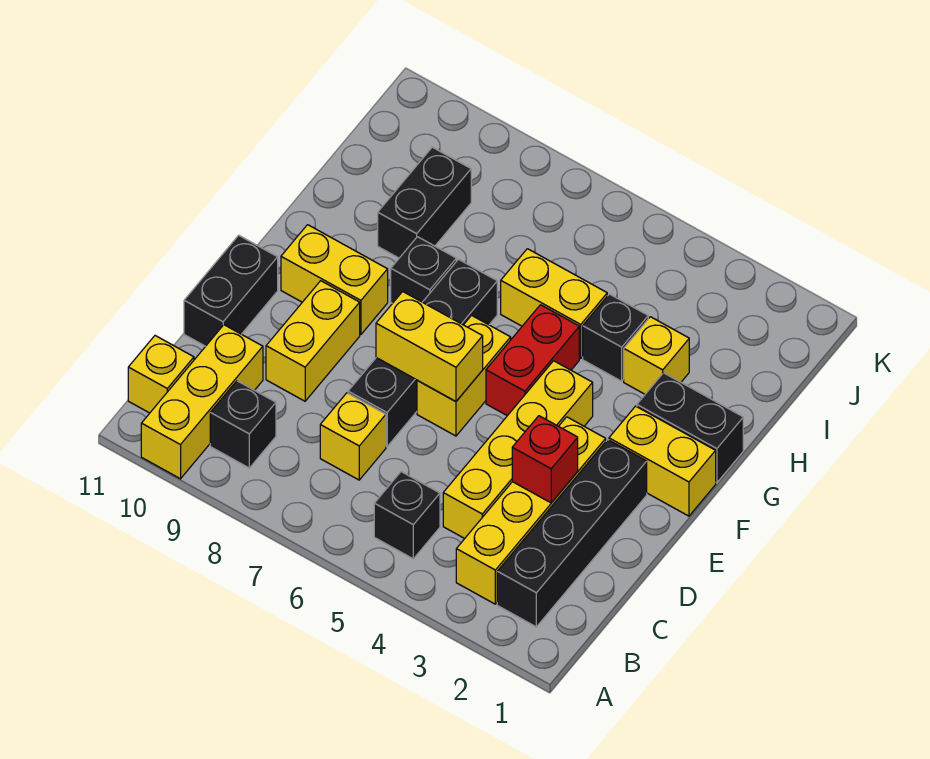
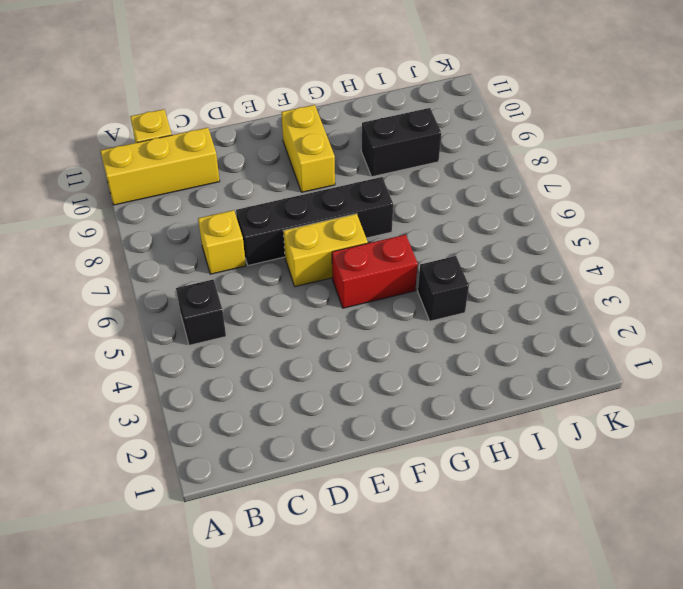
none -> black brick B2:E2 level 1
none -> yellow brick B3:E3 level 1
none -> black brick B9 level 1

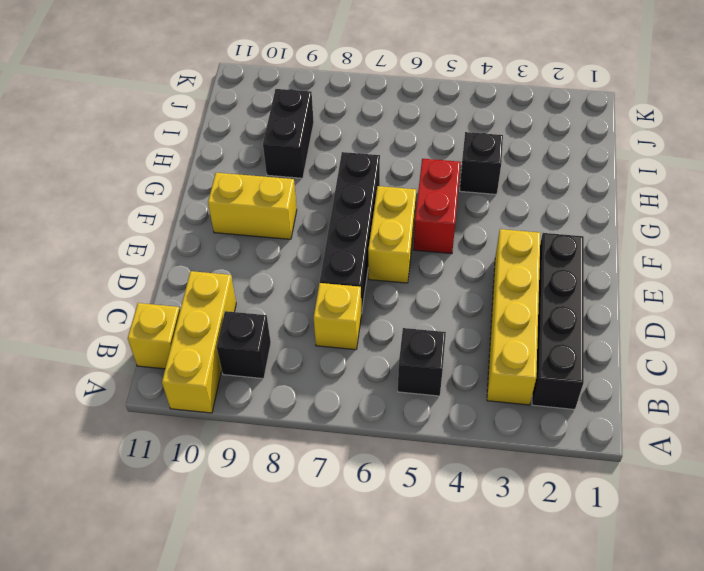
none -> yellow brick C4:F4 level 1
none -> yellow brick D9:E9 level 1
none -> black brick D11:E11 level 1

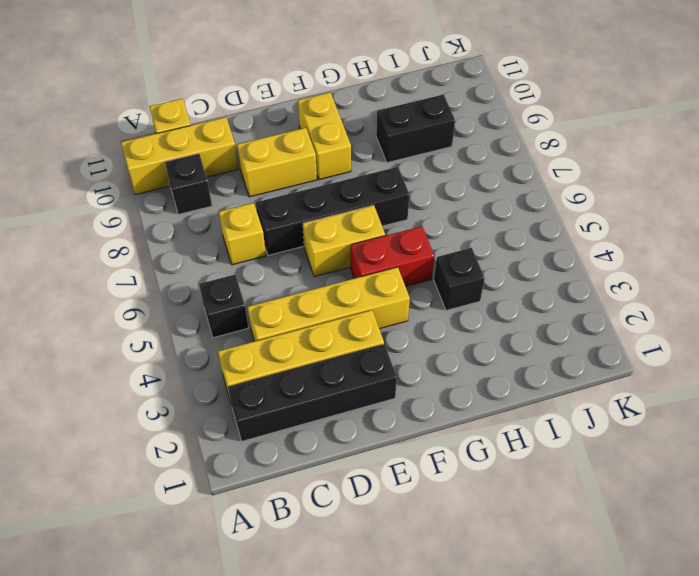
none -> black brick D11:E11 level 1
none -> yellow brick F1:F2 level 1
none -> black brick G1:G2 level 1

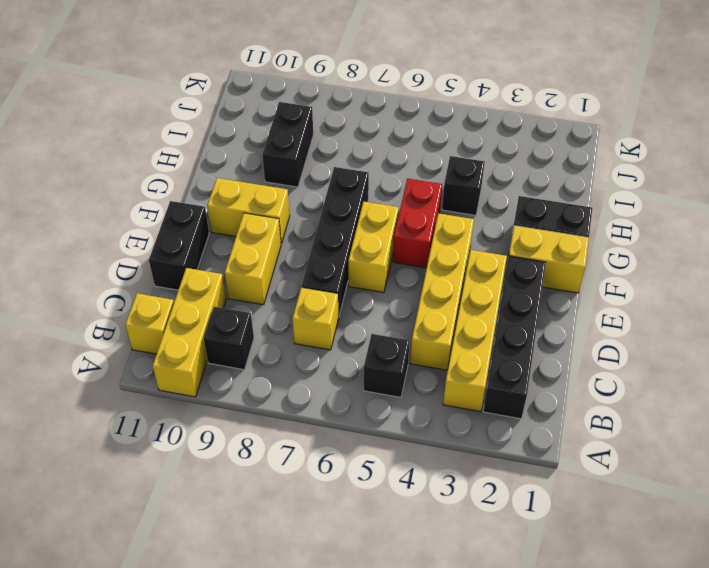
none -> black brick G8 level 1
none -> yellow brick H3 level 1
none -> yellow brick H5:H6 level 1

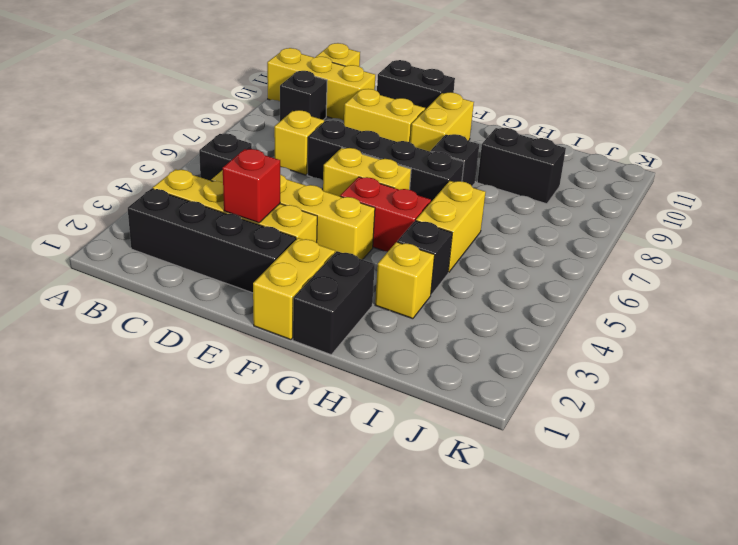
none -> yellow brick E6:E7 level 2

